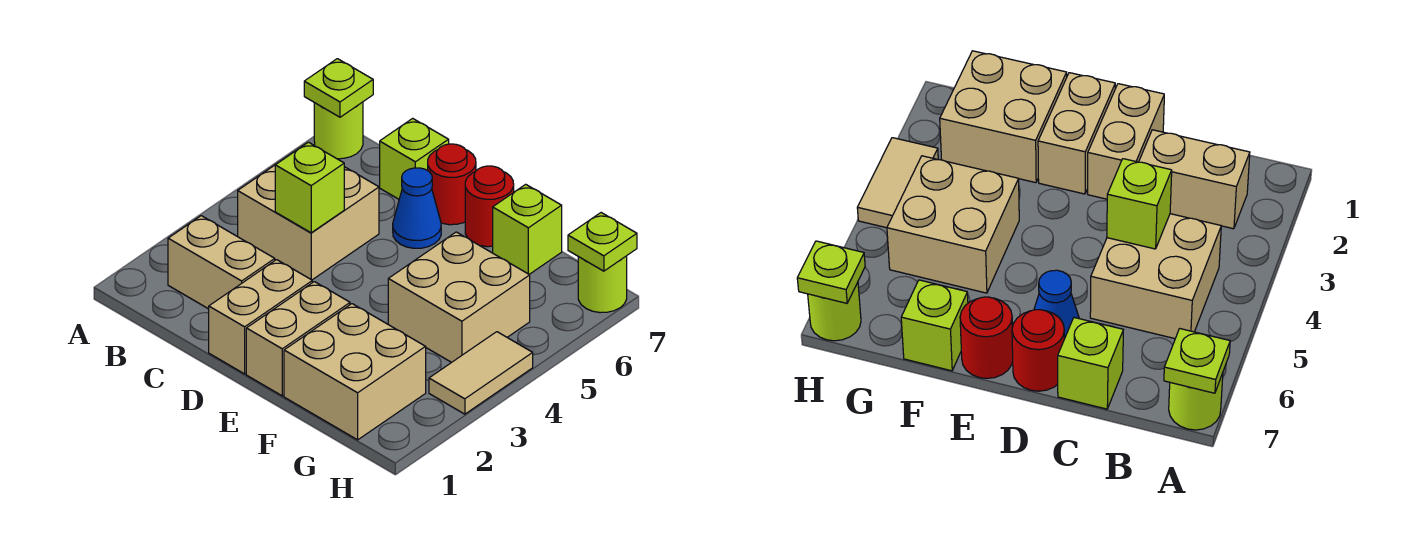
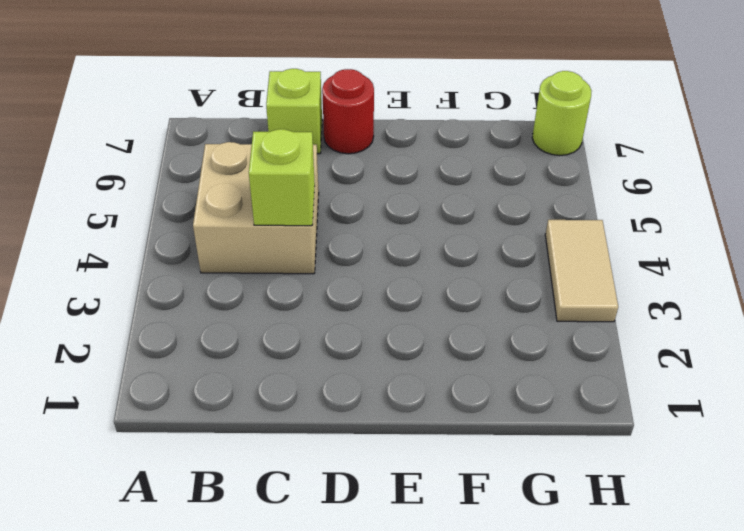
none -> lime round brick A7 level 1
none -> tan brick B2:C2 level 1
none -> tan brick D1:D2 level 1

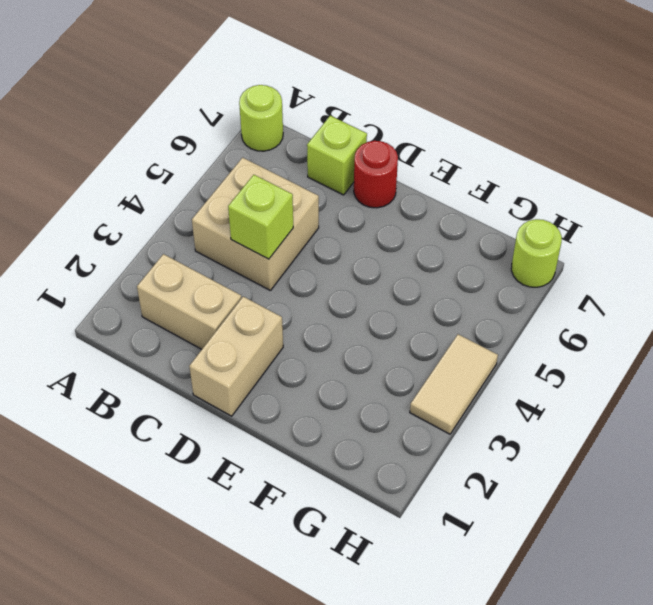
none -> blue cone D6 level 1
none -> tan brick E1:E2 level 1
none -> red round brick E7 level 1

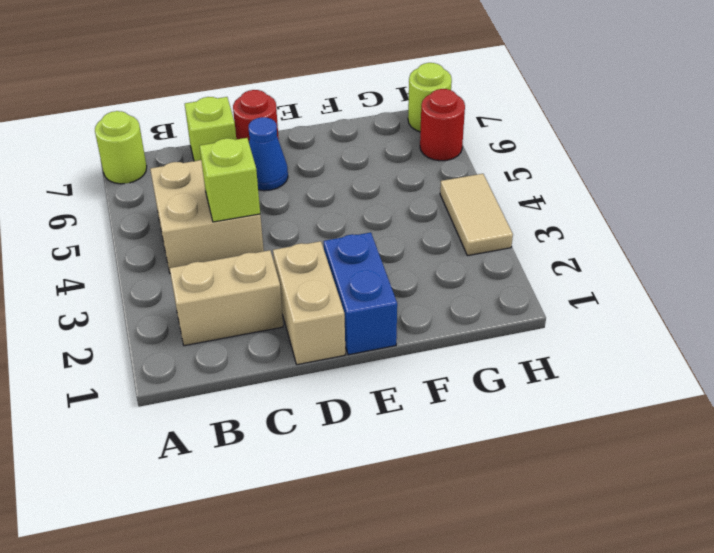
blue brick E1:E2 level 1 -> tan brick E1:E2 level 1
red round brick H6 level 1 -> red round brick E7 level 1
none -> tan brick F1:G2 level 1
none -> tan brick F4:G5 level 1
none -> lime brick F7 level 1

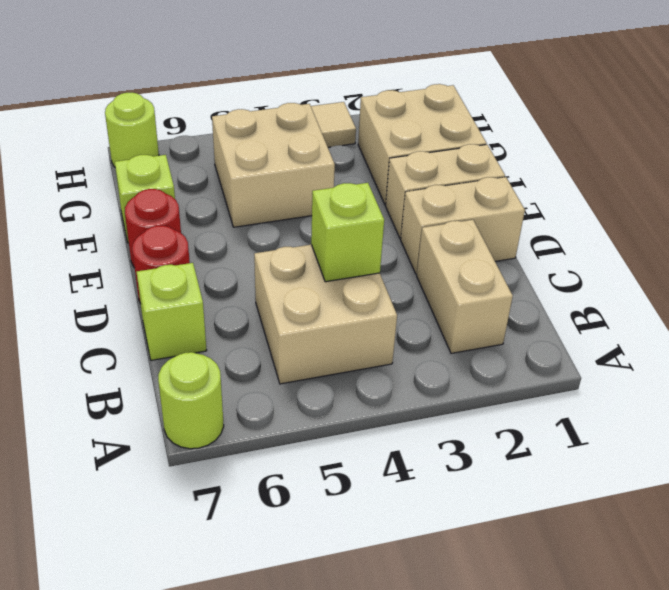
none -> blue cone D6 level 1
none -> lime plate A7 level 2
none -> lime plate H7 level 2

